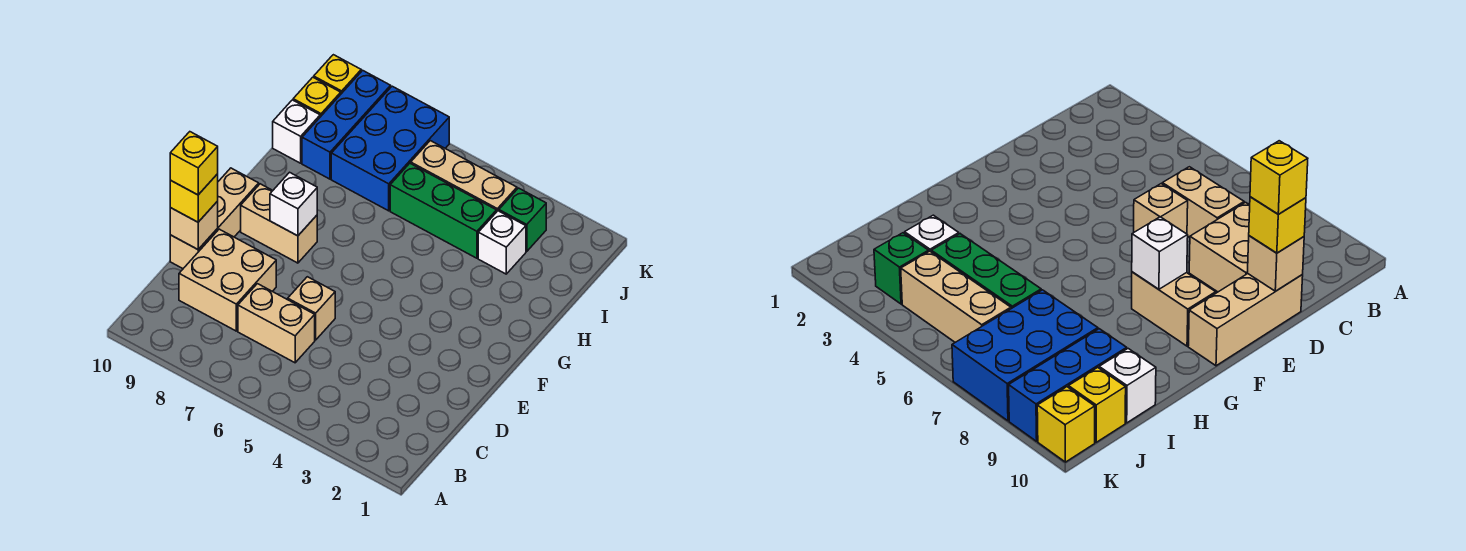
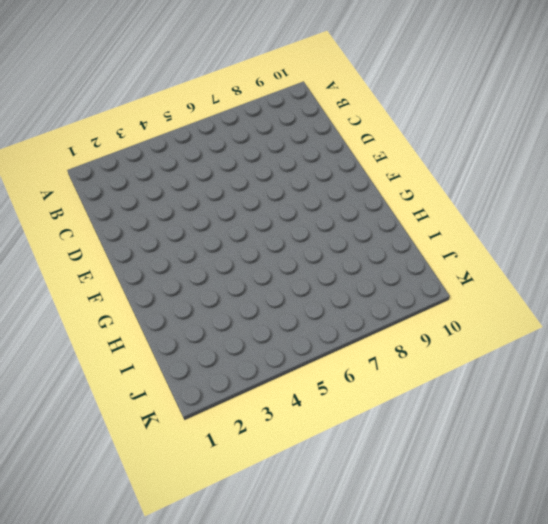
none -> tan brick C6:C7 level 1
none -> tan brick C8:D9 level 1
none -> tan brick D6 level 1

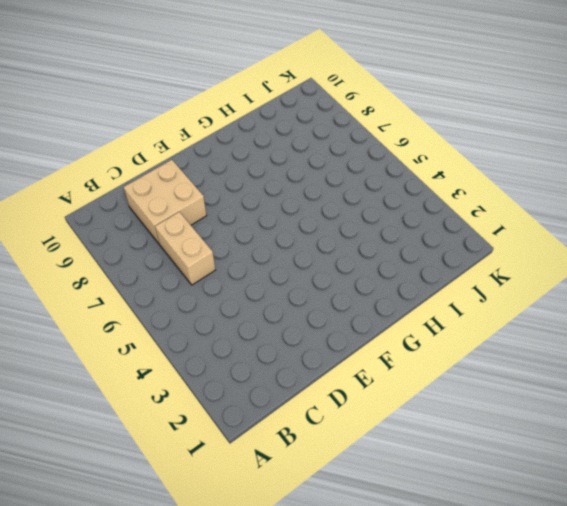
none -> tan brick D6 level 1
none -> tan brick D10:F10 level 1
none -> tan brick F8:F9 level 1

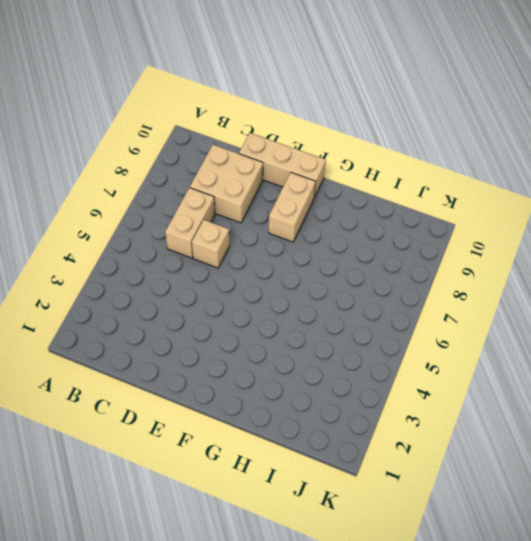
none -> white brick I3 level 1
none -> green brick I4:I6 level 1
none -> blue brick I7:K8 level 1

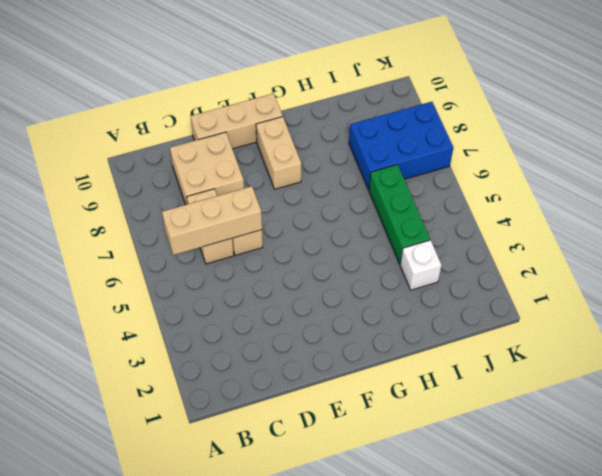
tan brick B6:D6 level 2 -> tan brick J4:J6 level 1
none -> blue brick I9:K9 level 1
none -> white brick I10 level 1
none -> green brick J3 level 1

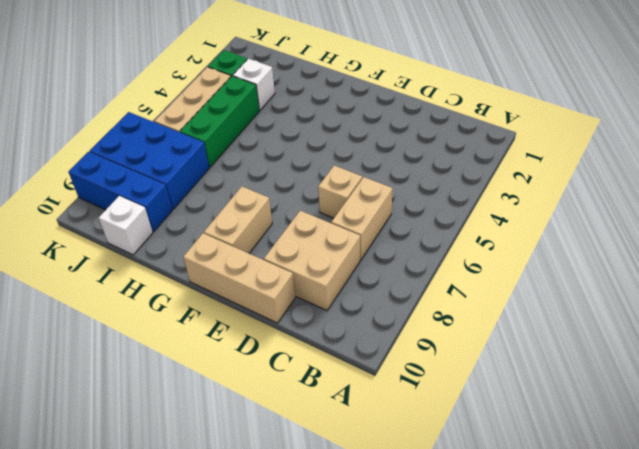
none -> yellow brick J10 level 1
none -> yellow brick K10 level 1
none -> tan brick D10 level 2

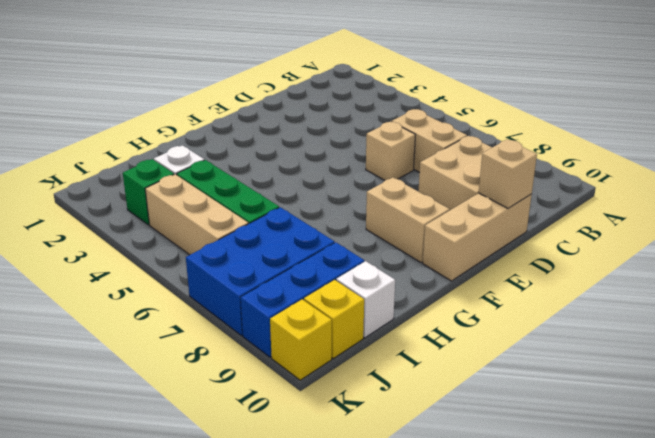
none -> white brick F8 level 2
none -> yellow brick D10 level 3
none -> yellow brick D10 level 4

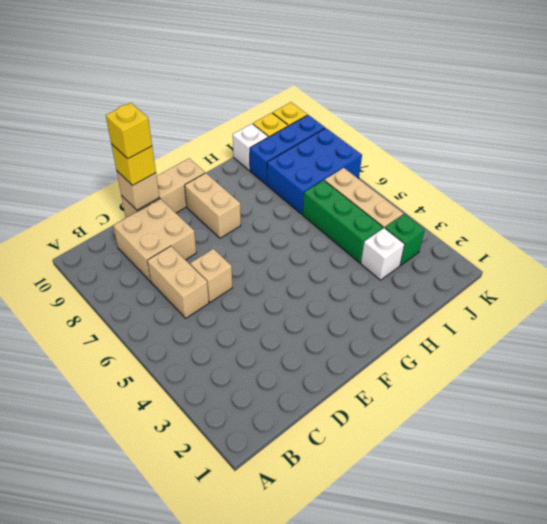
none -> white brick F8 level 2

